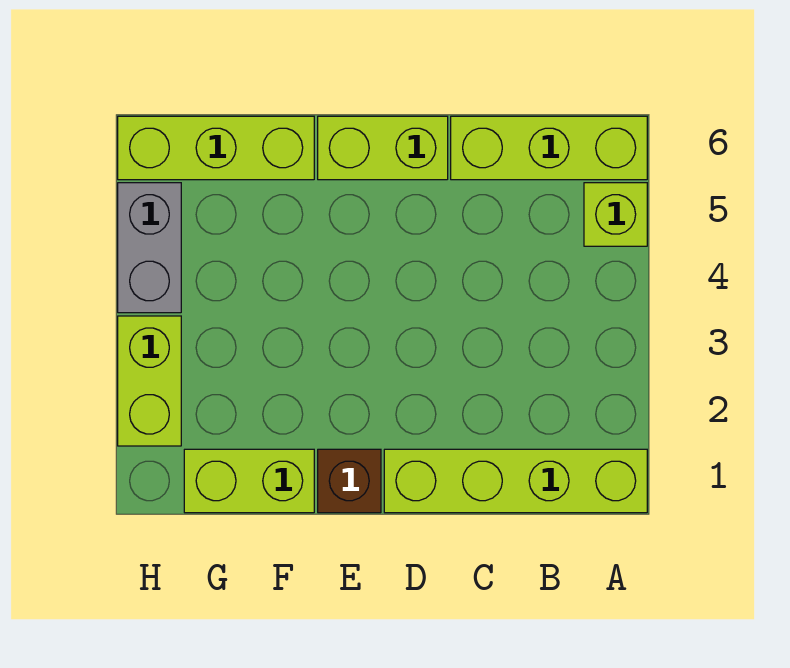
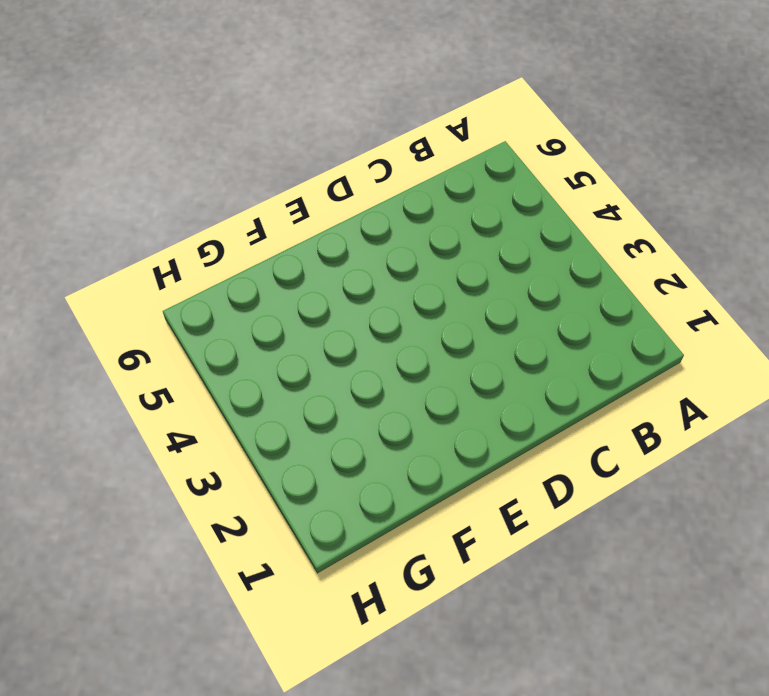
none -> lime brick A1:D1 level 1
none -> lime brick A5 level 1

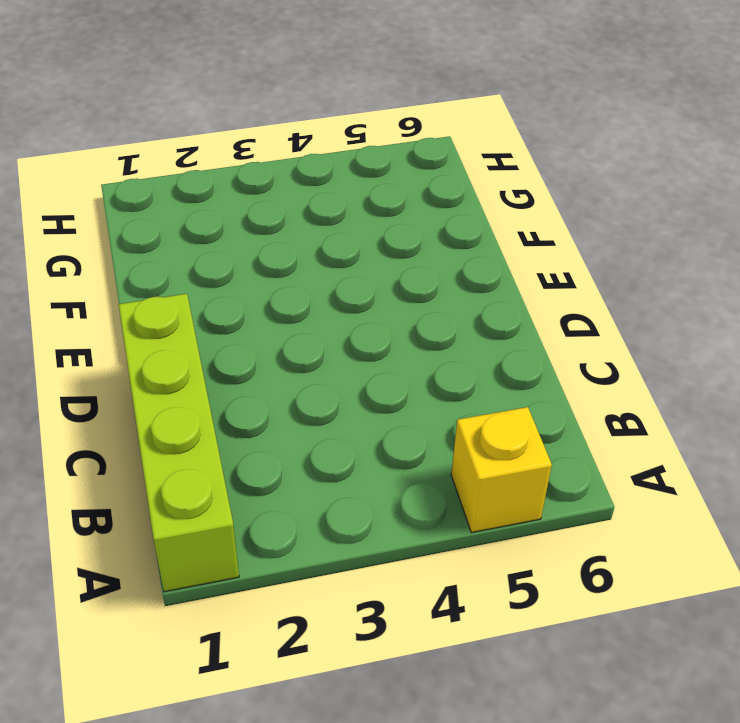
yellow brick A5 level 1 -> lime brick A5 level 1
none -> lime brick A6:C6 level 1
none -> lime brick D6:E6 level 1

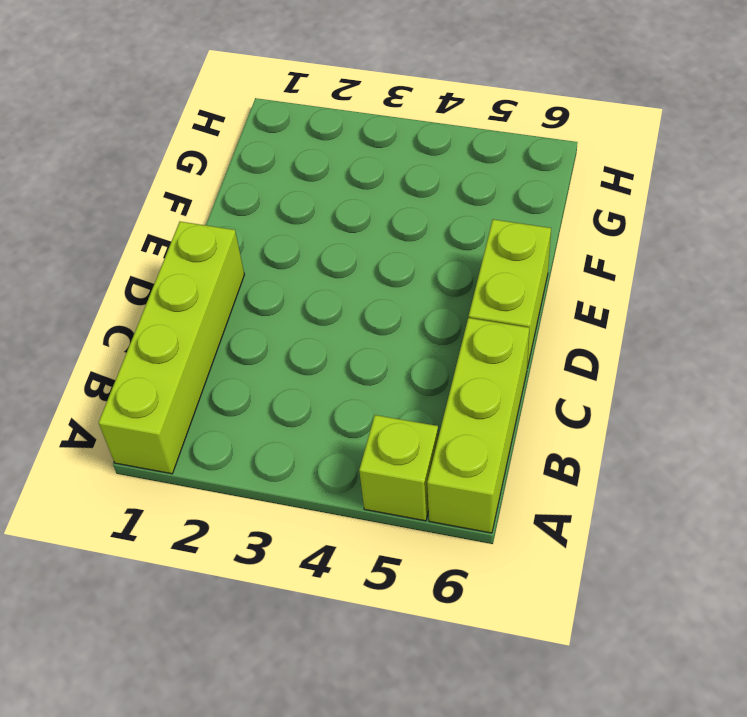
none -> brown brick E1 level 1
none -> lime brick F1:G1 level 1

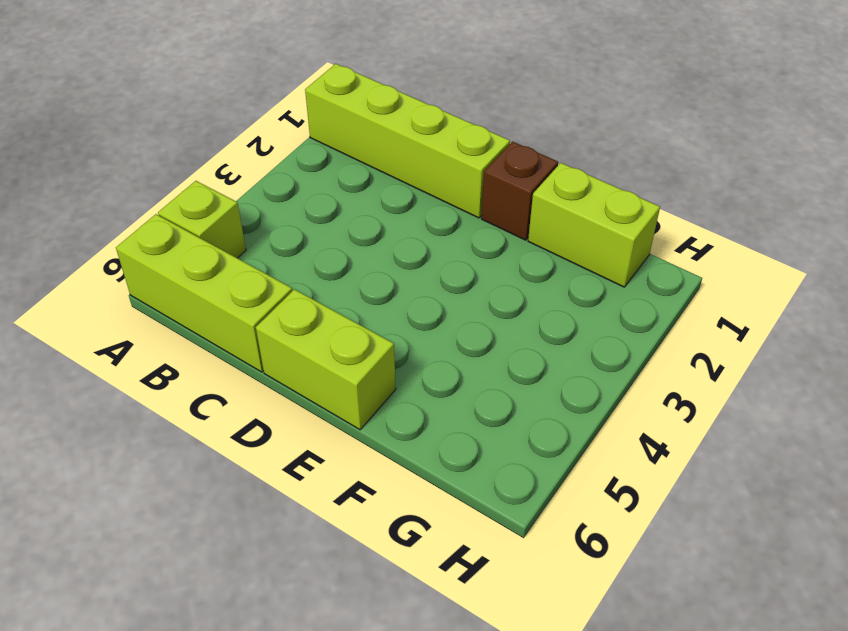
none -> lime brick F6:H6 level 1
none -> lime brick H2:H3 level 1

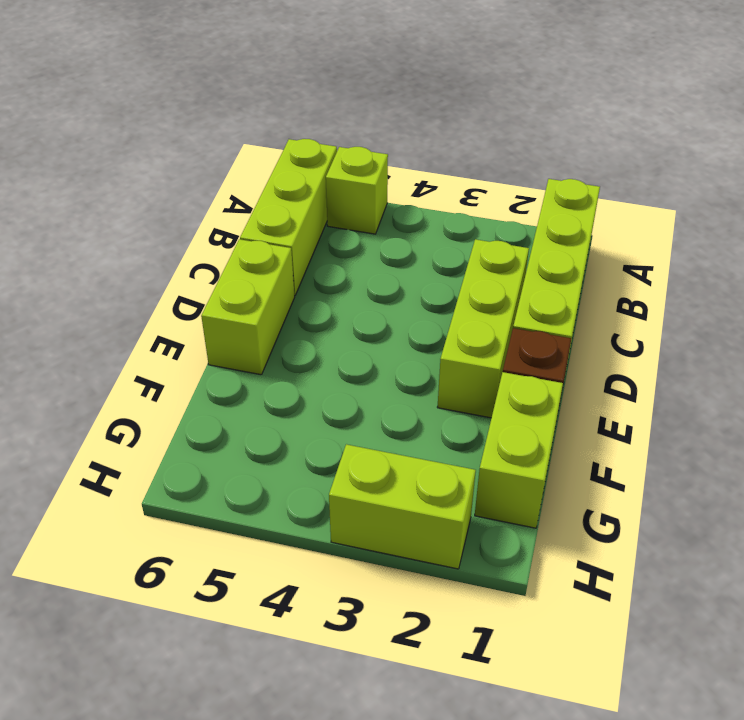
lime brick C2:E2 level 1 -> lime brick F6:H6 level 1
none -> grey brick H4:H5 level 1

